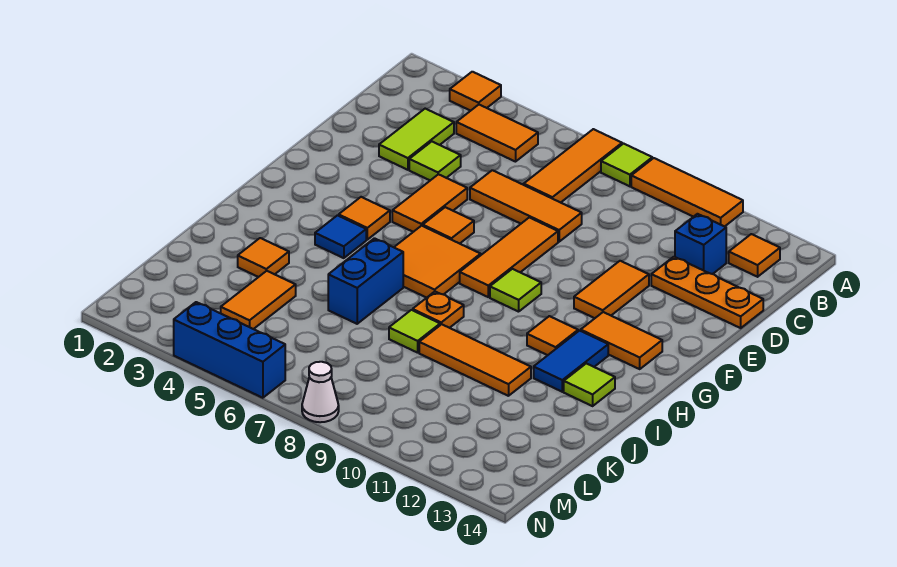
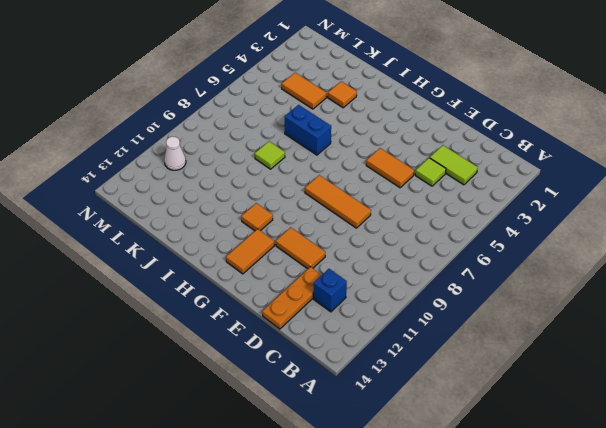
white cone M11 level 1 -> white cone N8 level 1
none -> orange tile A3 level 1
none -> orange tile A7:C7 level 1
none -> lime tile A8 level 1
none -> orange tile A9:A11 level 1

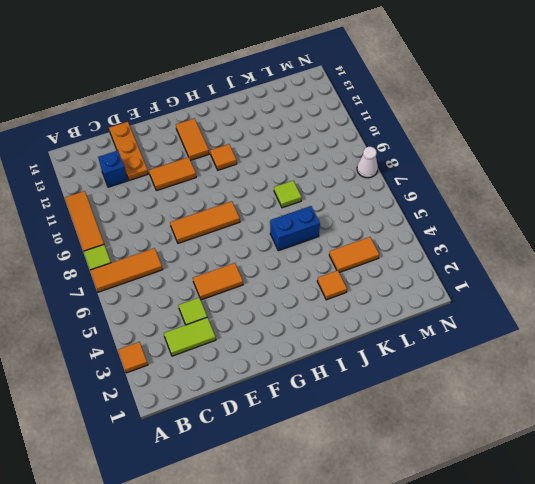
none -> orange tile B4:B5 level 1
none -> orange tile B13 level 1
none -> orange tile D6:D8 level 1
none -> orange tile F6 level 1

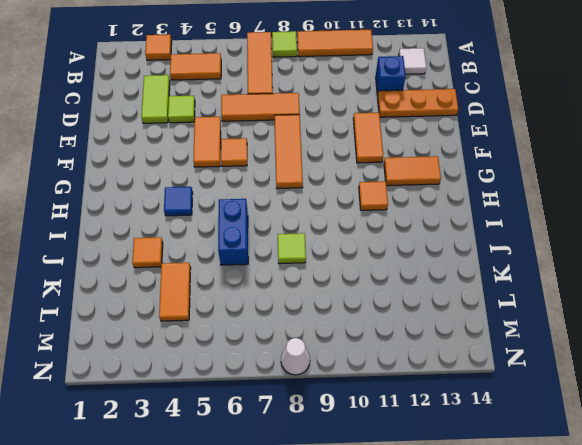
white tile B13 level 1 -> orange tile B13 level 1
none -> orange tile G4 level 1
none -> orange tile G6:H7 level 1
none -> lime tile G9 level 1
none -> blue tile H12:I12 level 1

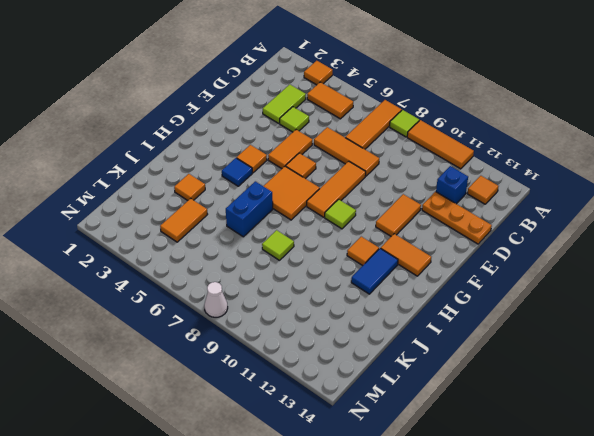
none -> orange plate I8 level 1
none -> lime tile I13 level 1
none -> orange tile J9:J11 level 1
none -> blue brick N4:N6 level 1

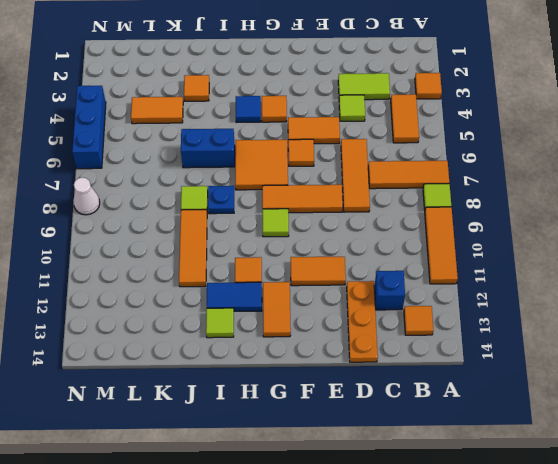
blue plate I8 level 1 -> orange plate I8 level 1

